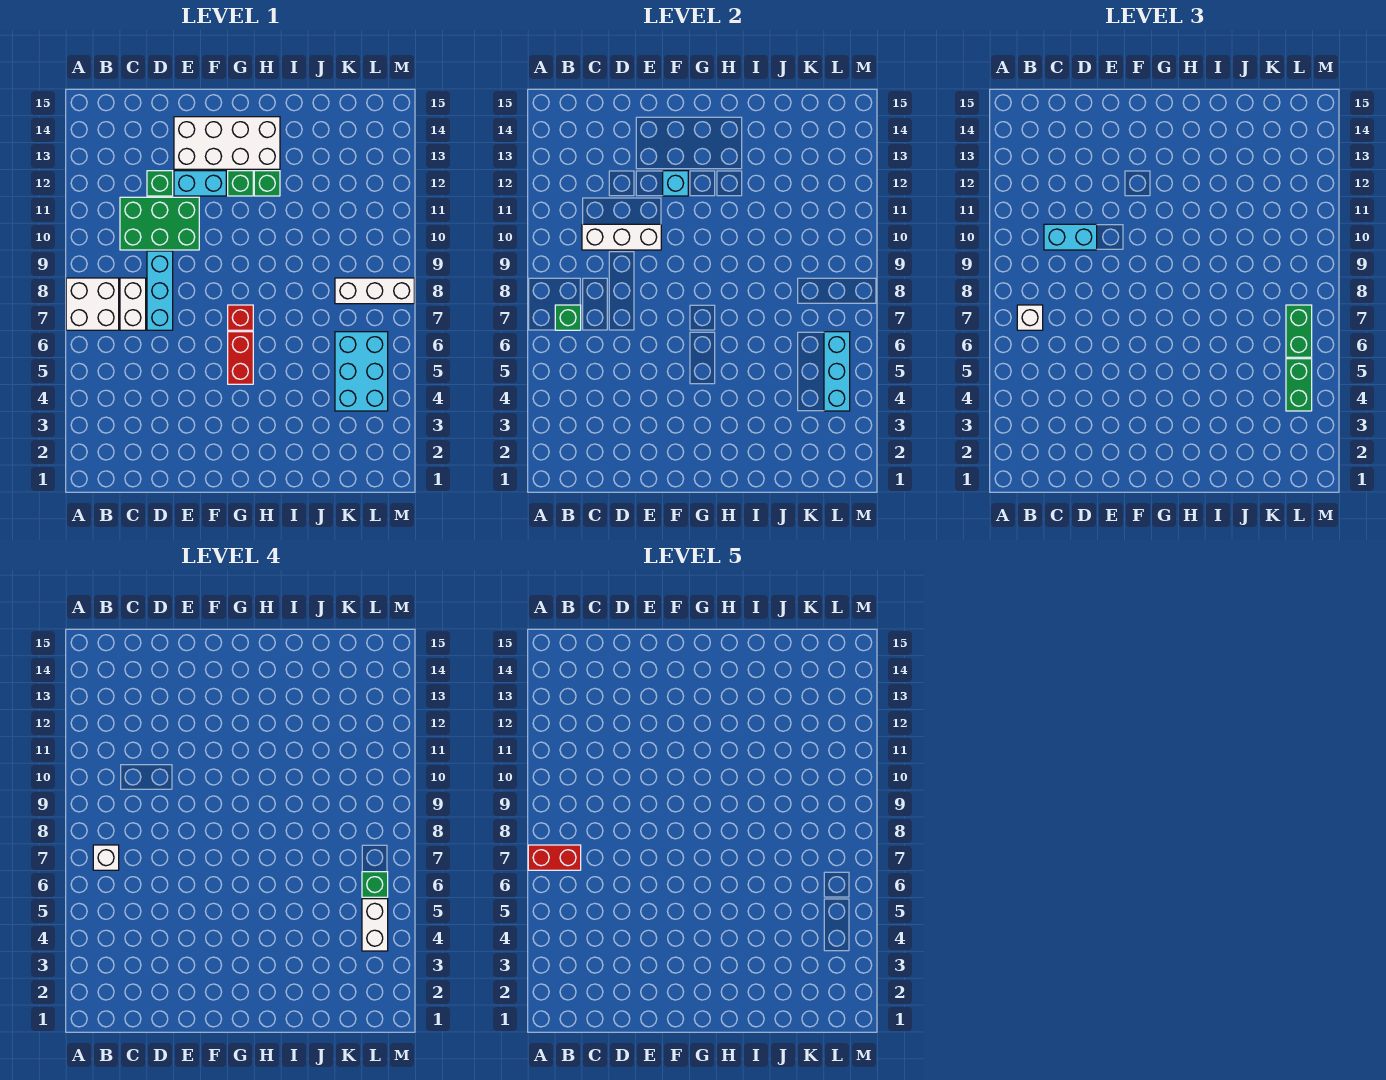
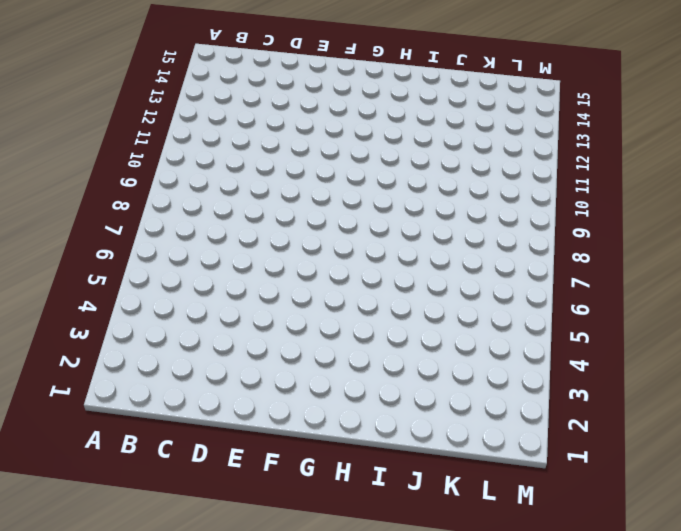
none -> white brick A7:B8 level 1
none -> white brick C7:C8 level 1
none -> green brick C10:E11 level 1

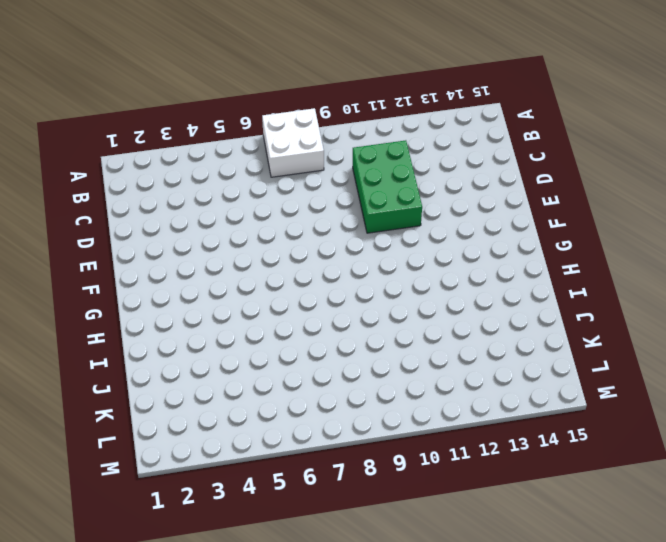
none -> white brick C7:C8 level 1
none -> cyan brick D7:D9 level 1
none -> green brick D12 level 1

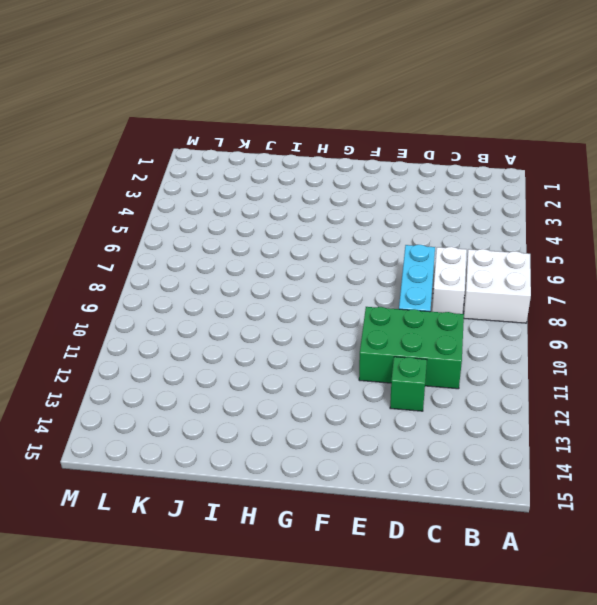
none -> cyan brick E12:F12 level 1
none -> white brick E13:H14 level 1
none -> red brick G5:G6 level 1

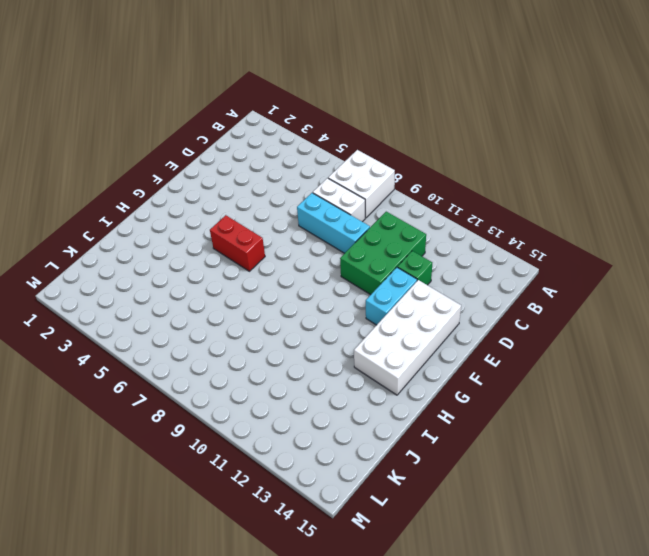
none -> red brick G7 level 1
none -> green brick G12 level 1
none -> green brick H12 level 1

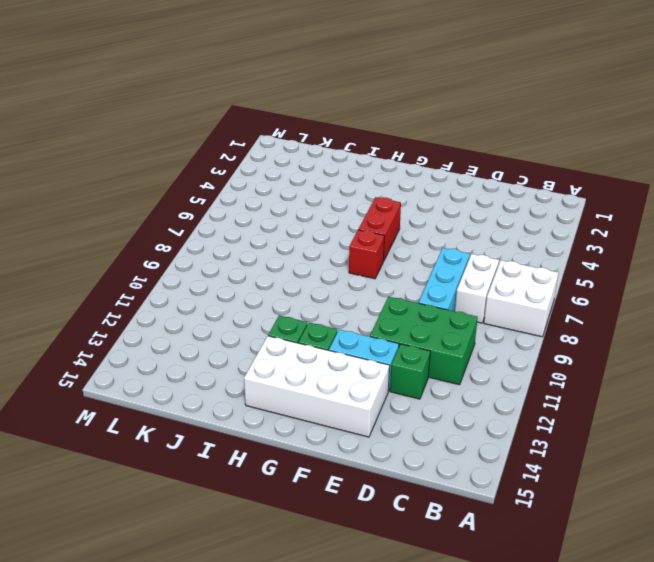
none -> cyan brick K4:L6 level 1
none -> white brick K8:M8 level 1
none -> green brick B7 level 2

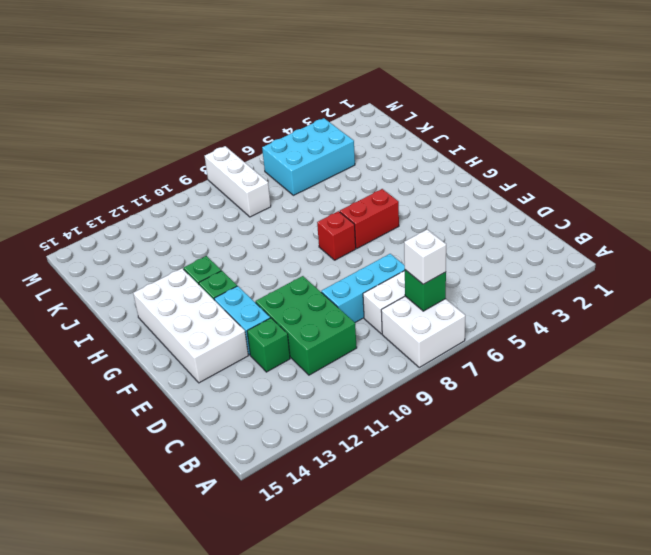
none -> white brick C10:E10 level 2
none -> cyan brick F12 level 2
none -> cyan brick L4:L6 level 2

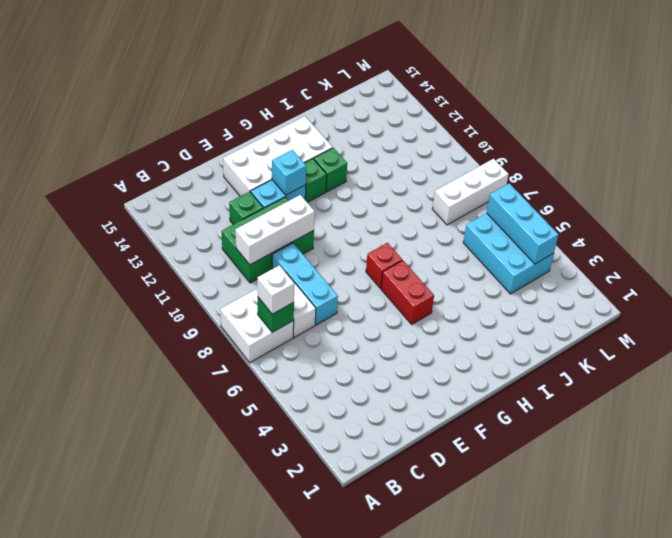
none -> cyan brick C10:D10 level 3
none -> green brick L4:L5 level 3
none -> green brick L6:L7 level 3

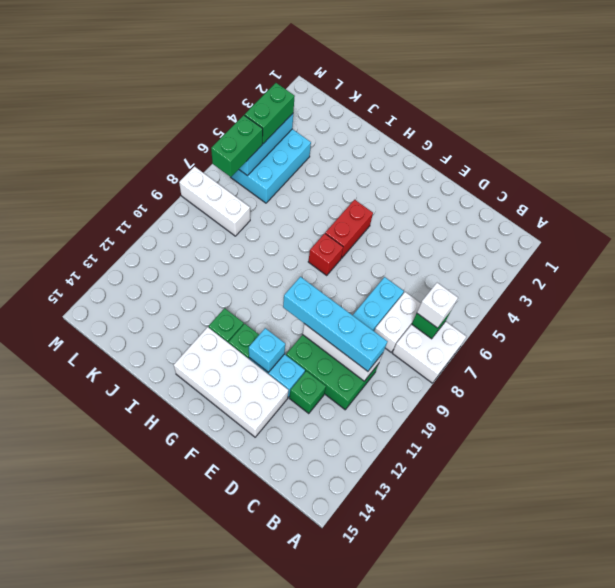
cyan brick C10:F10 level 3 -> cyan brick C10:D10 level 3
none -> white brick B7 level 4
none -> white brick L4:L5 level 4
none -> green brick L6 level 4

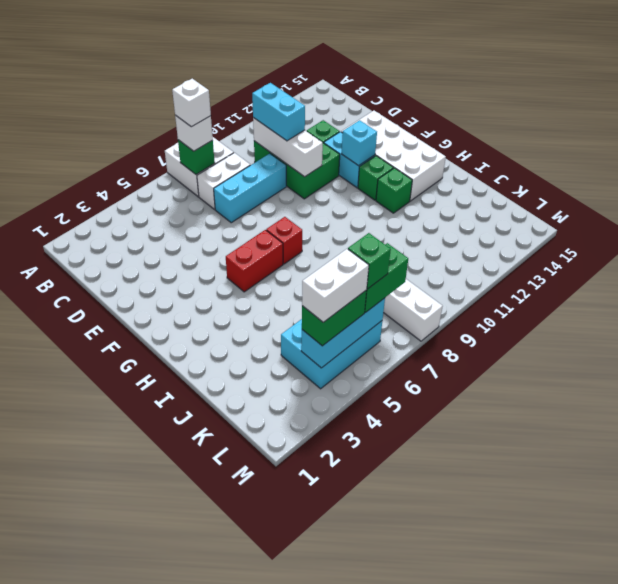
none -> red brick A7:B7 level 5

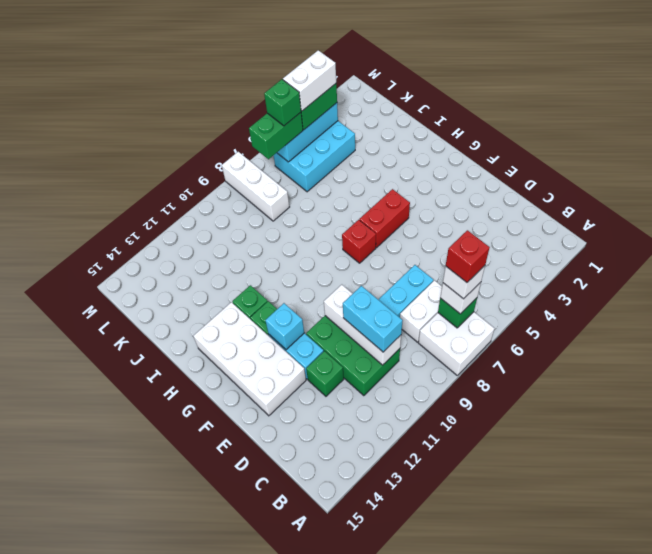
red brick B7 level 5 -> red brick A7:B7 level 5

